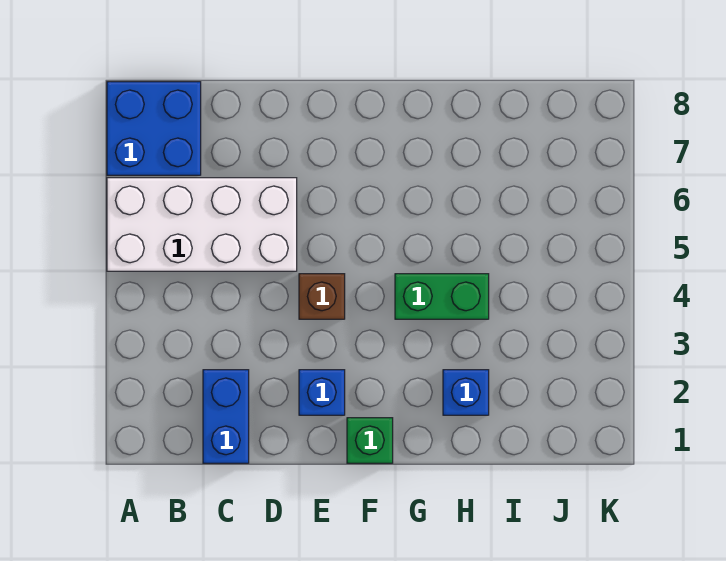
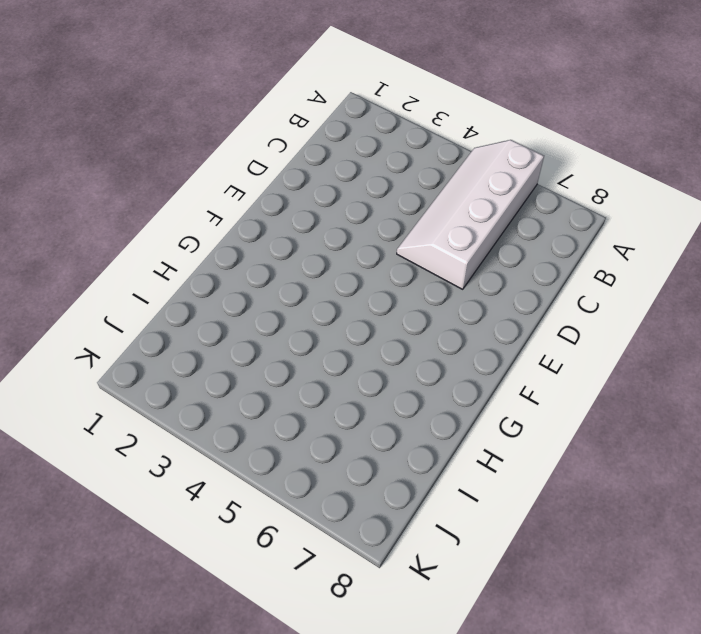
white slope A5:D6 level 1 top 6 -> white brick A5:D6 level 1
none -> blue brick A7:B8 level 1
none -> blue brick C1:C2 level 1

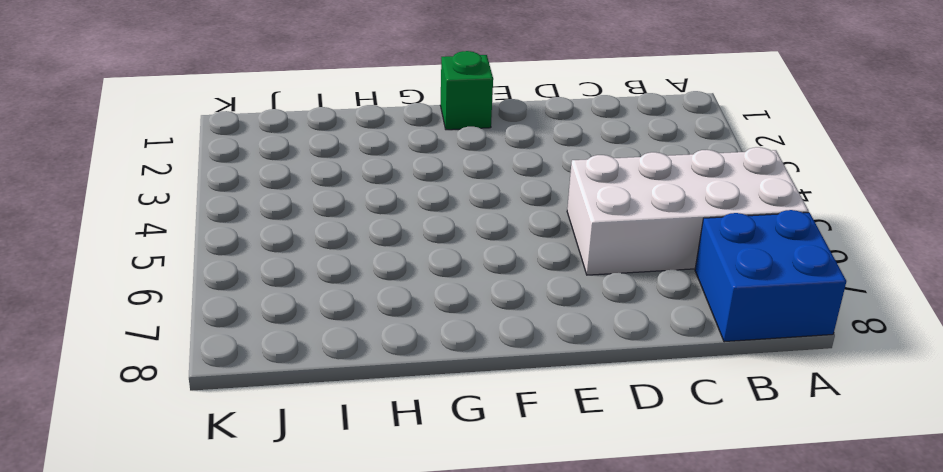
none -> blue brick C1:C2 level 1
none -> blue brick E2 level 1

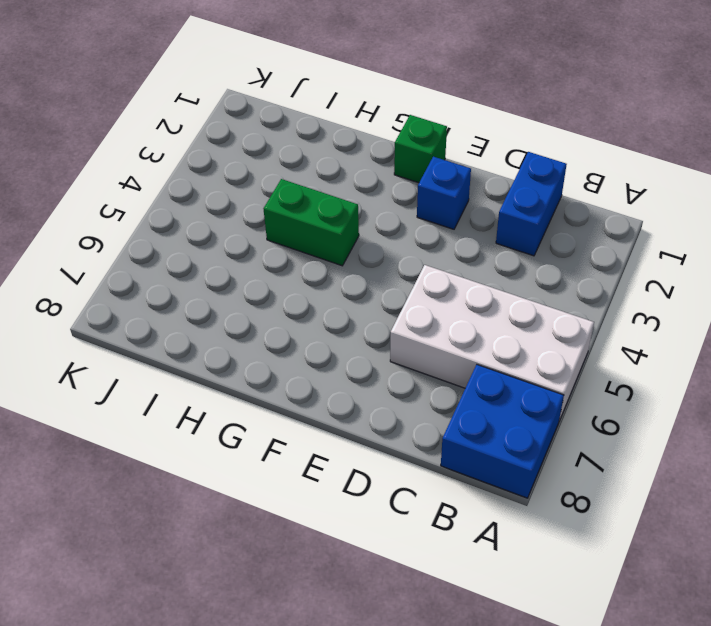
none -> brown brick E4 level 1
none -> blue brick H2 level 1

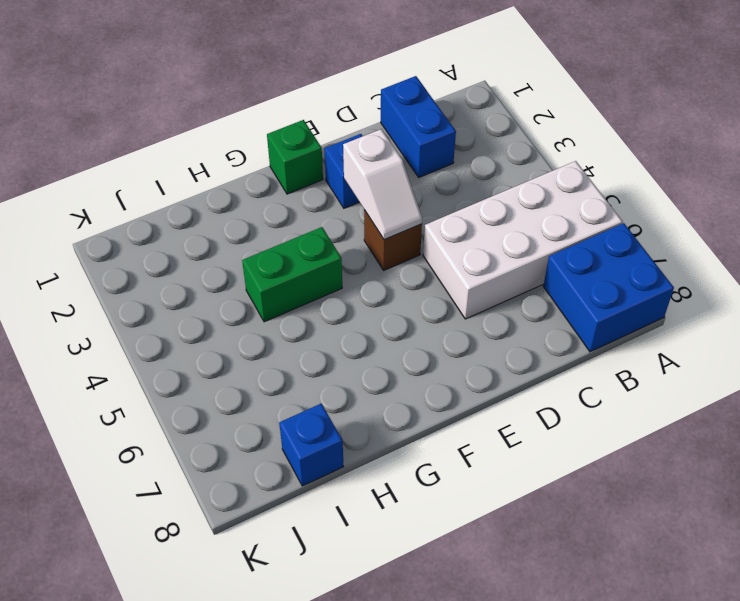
white slope E3:E4 level 2 top 3 -> none
blue brick I8 level 1 -> blue brick H2 level 1

